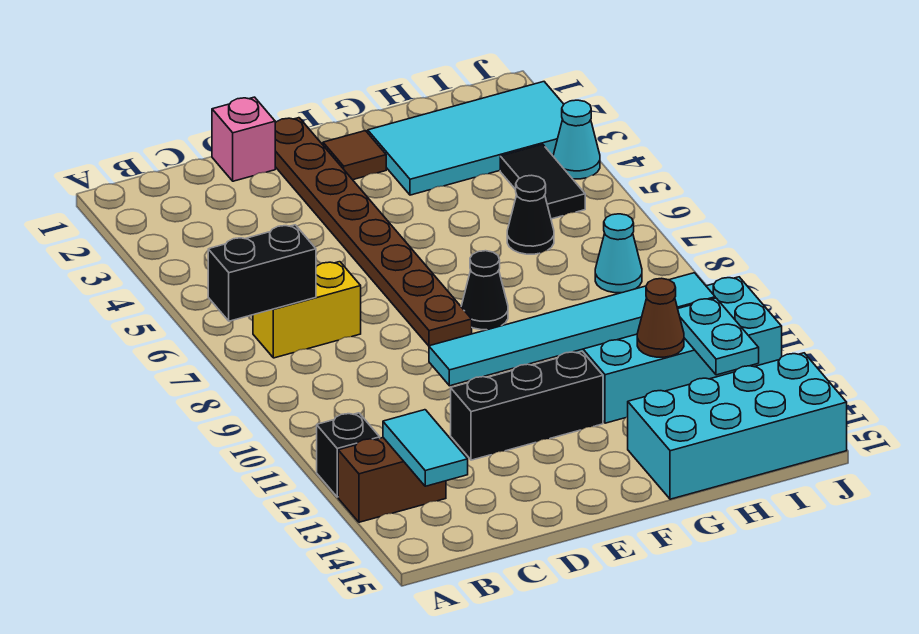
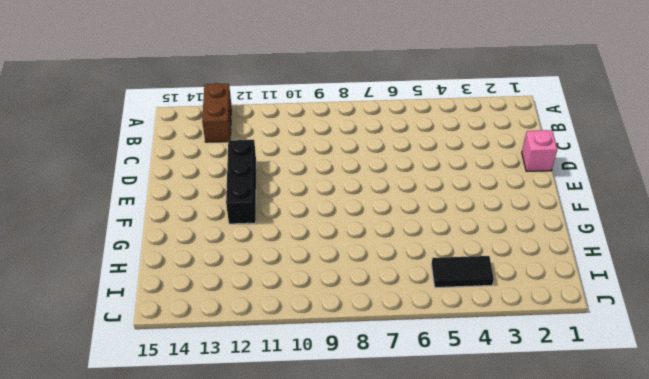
none -> black brick A12 level 1
none -> yellow brick B7:C7 level 1
none -> brown plate E1:E8 level 1

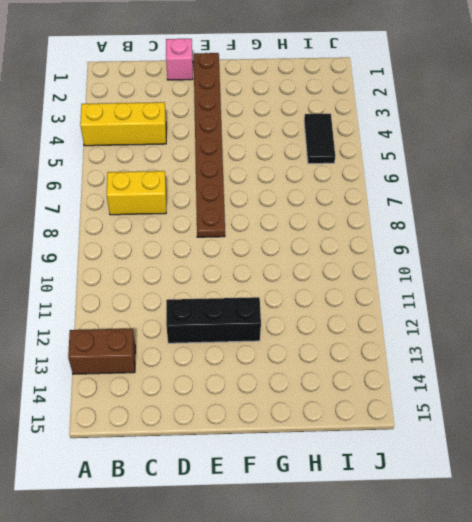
yellow brick A4:C4 level 1 -> none
none -> black brick A12 level 1
none -> brown tile F2 level 1
none -> black cone F8 level 1

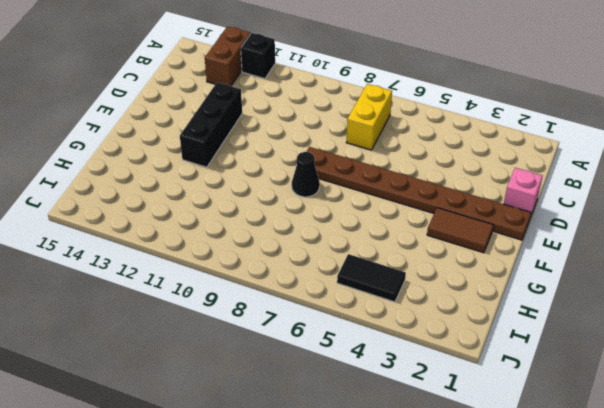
brown tile F2:F3 level 1 -> brown tile F2 level 1
none -> cyan tile G2:J3 level 1
none -> cyan brick G11:J12 level 1
none -> cyan brick G14:J15 level 1

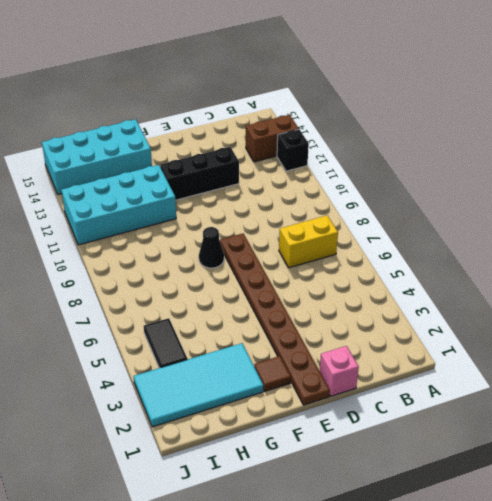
none -> black cone H6 level 1
none -> cyan cone I8 level 1
none -> cyan cone J4 level 1

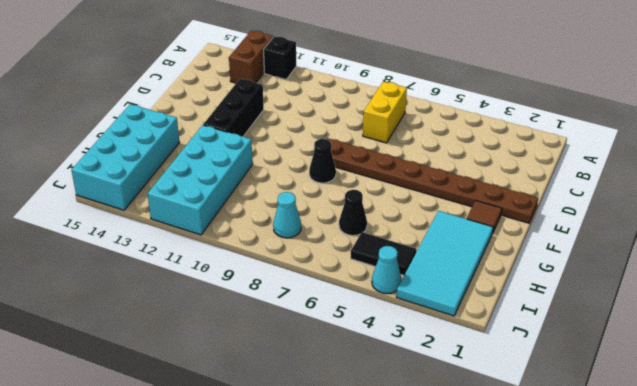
none -> pink brick D1 level 1
none -> black brick A7:B7 level 2
none -> cyan tile B13:B14 level 2

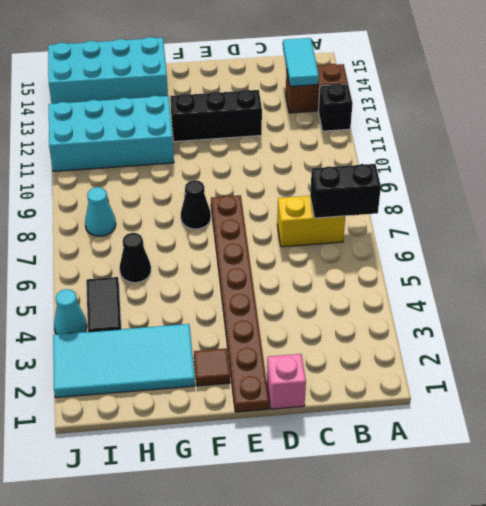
none -> cyan tile D11:I11 level 2
none -> brown cone H12 level 2
none -> cyan plate I12:I13 level 2

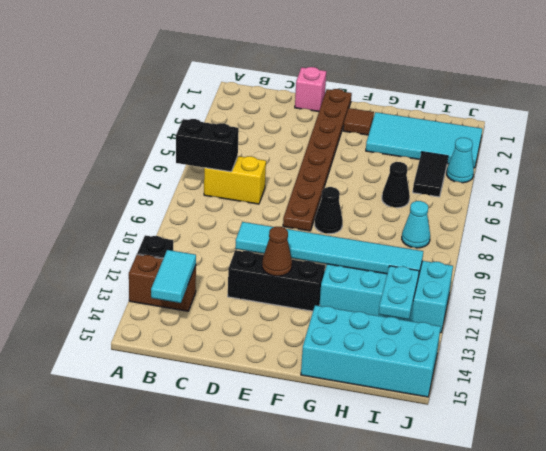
brown cone E12 level 2 -> brown cone H12 level 2

